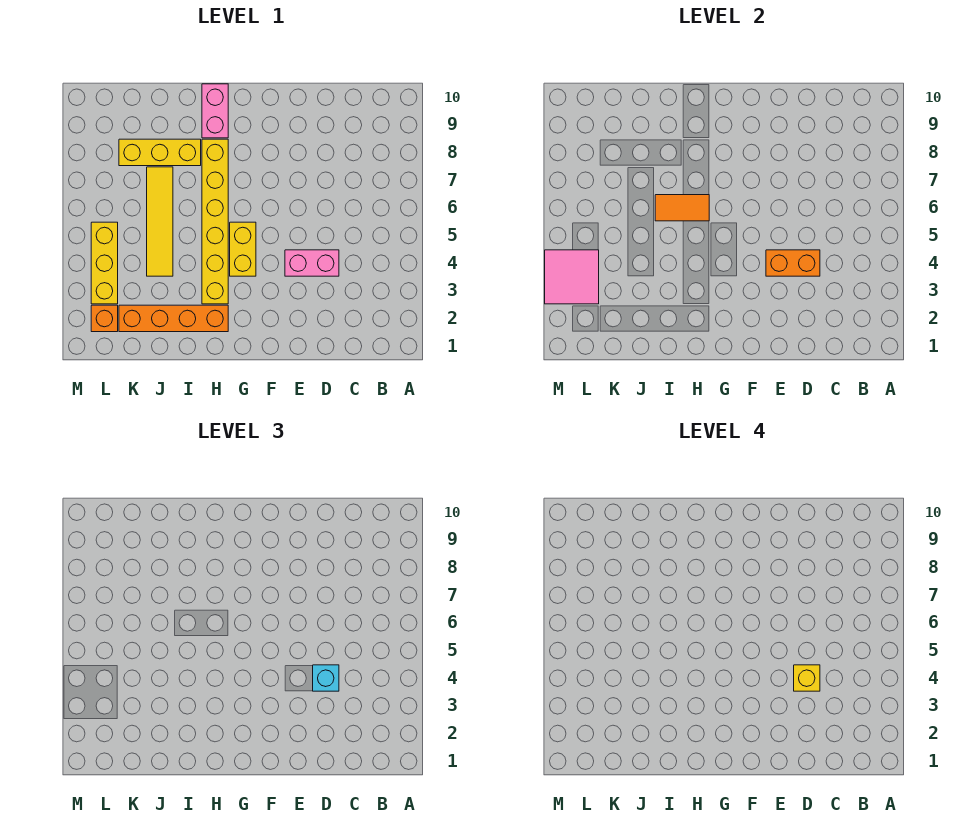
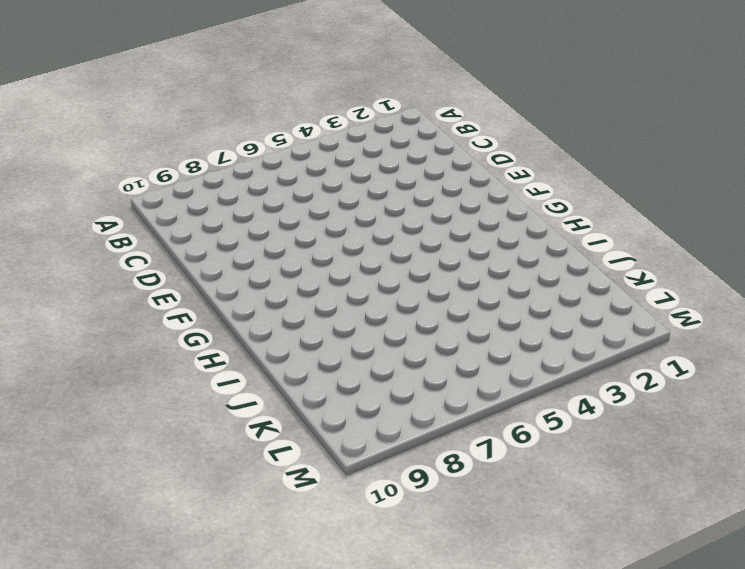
none -> pink brick D4:E4 level 1
none -> yellow brick G4:G5 level 1
none -> orange brick H2:K2 level 1

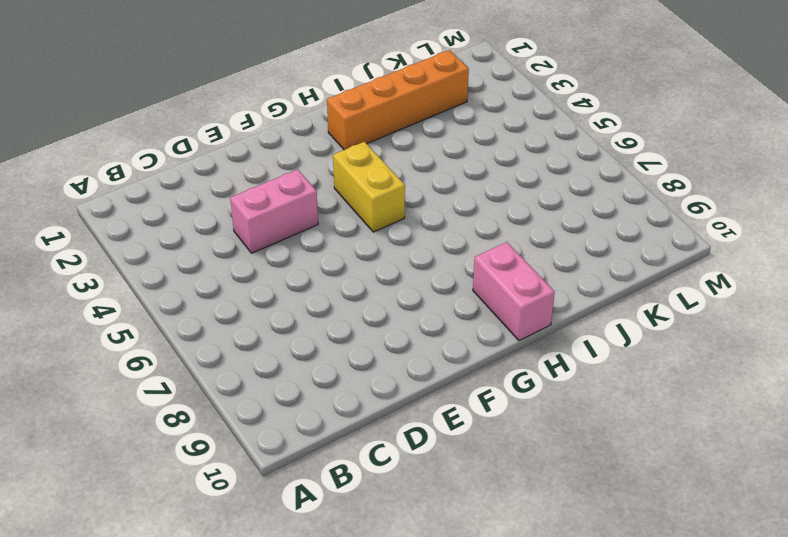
none -> yellow brick H3:H8 level 1
none -> yellow brick I8:K8 level 1
none -> yellow tile J4:J7 level 1

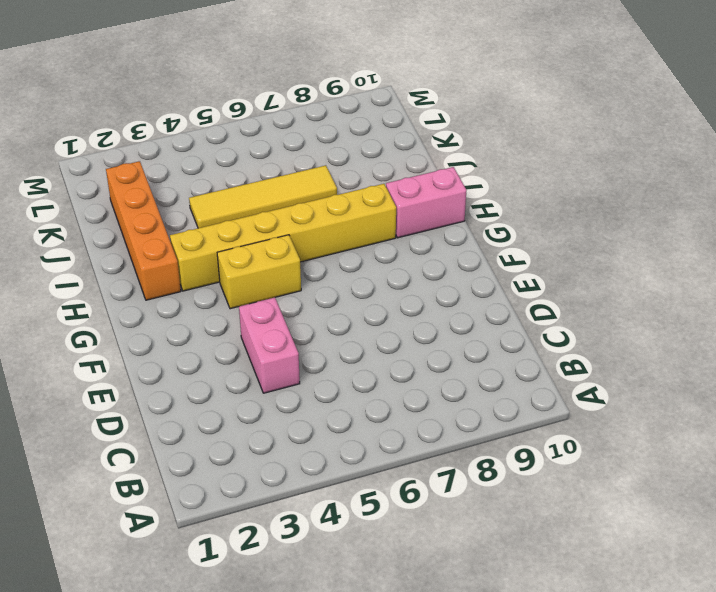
none -> yellow brick I8:K8 level 1
none -> orange brick L2 level 1
none -> yellow brick L3:L5 level 1

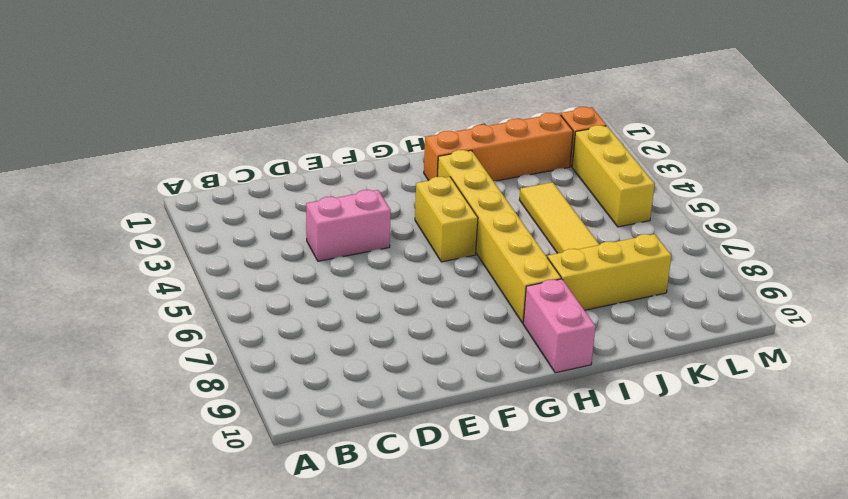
none -> orange brick D4:E4 level 2
none -> orange tile H6:I6 level 2
none -> pink tile L3:M4 level 2

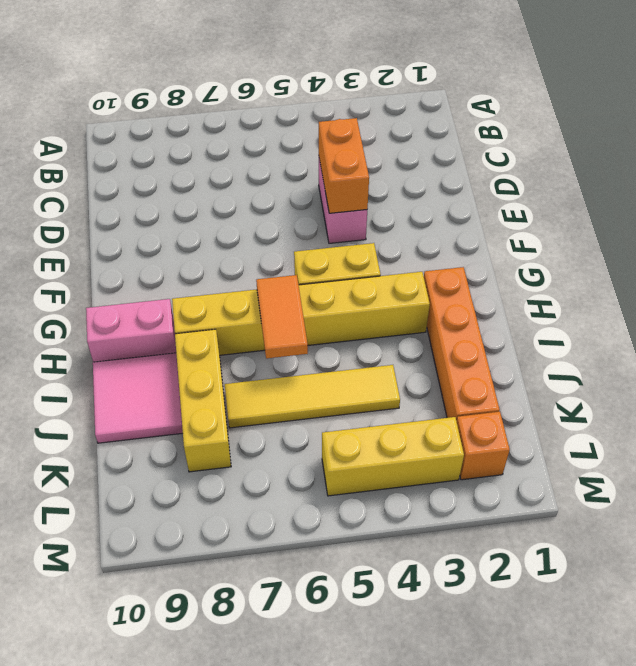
pink tile I9:J10 level 1 -> pink tile L3:M4 level 2
none -> cyan brick D4 level 3
none -> yellow brick D4 level 4

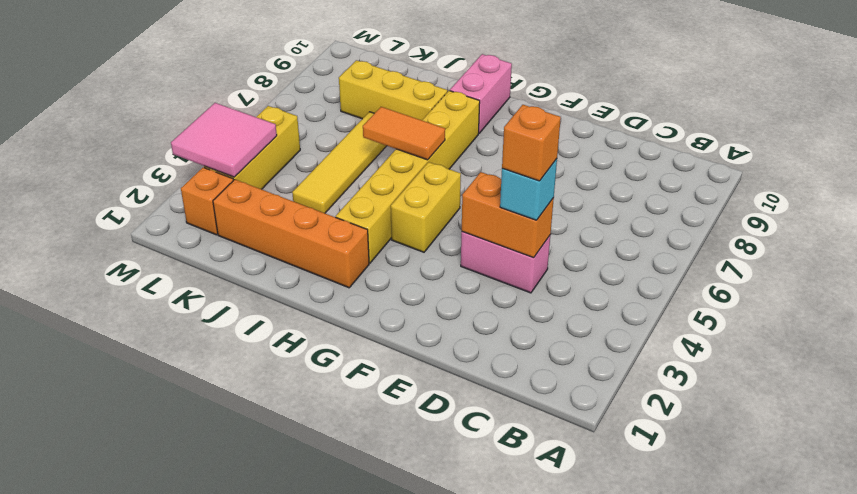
orange brick D4 level 4 -> yellow brick D4 level 4

